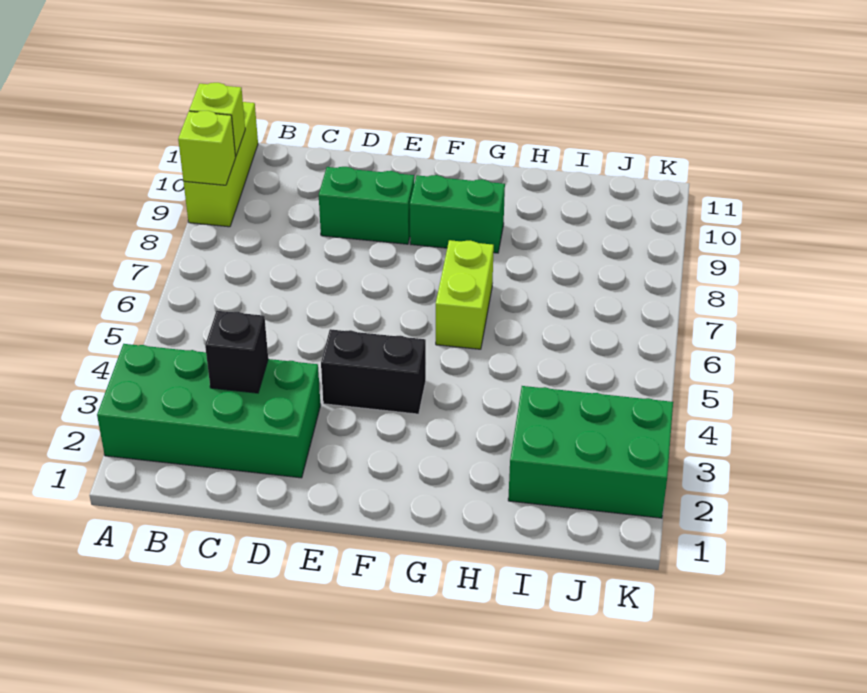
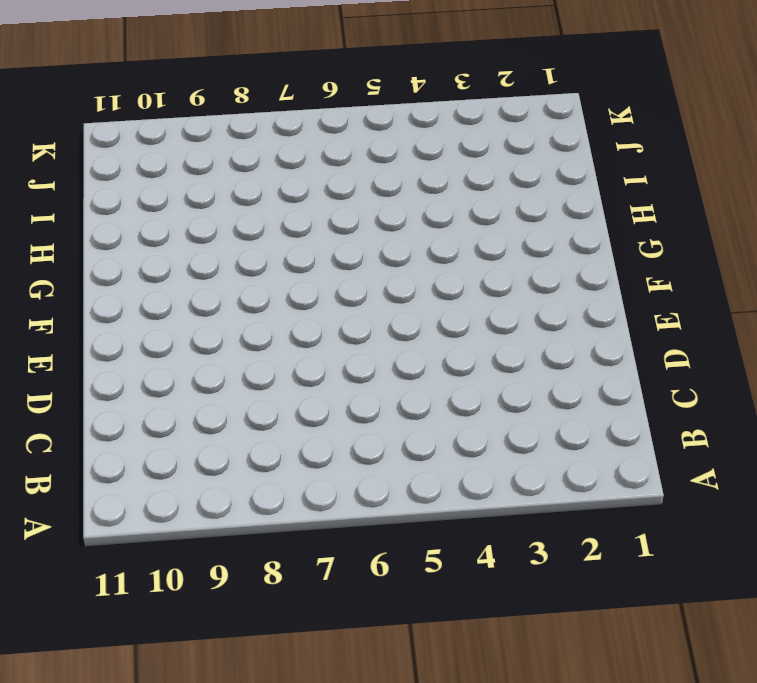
none -> green brick A2:D3 level 1
none -> lime brick A9:A11 level 1

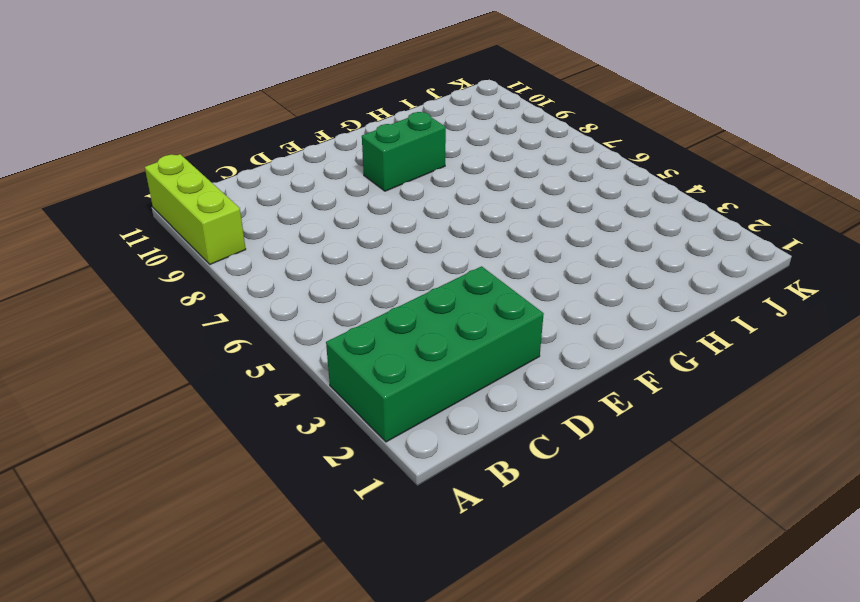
none -> green brick D9:E9 level 1
none -> black brick E4:F4 level 1

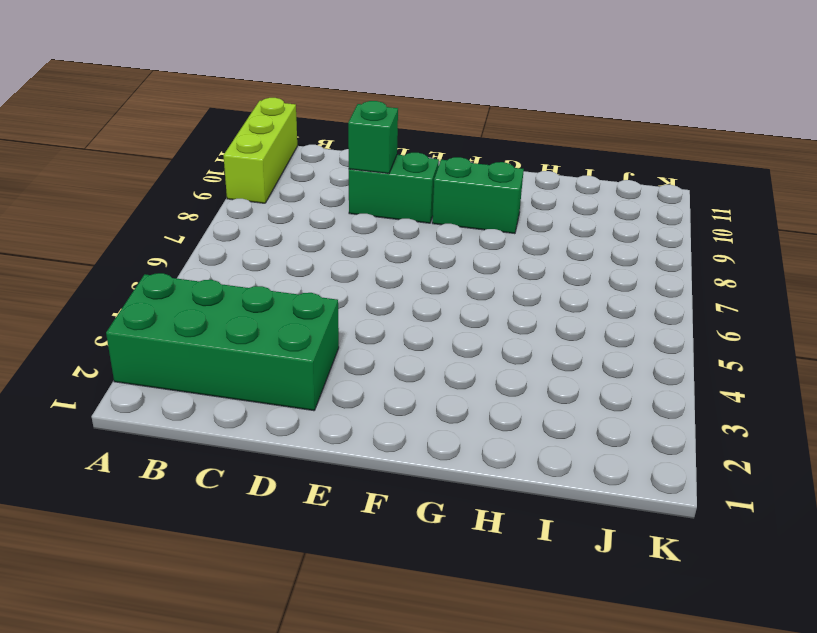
green brick D9 level 2 -> none
none -> black brick E4:F4 level 1
none -> lime brick G6:G7 level 1

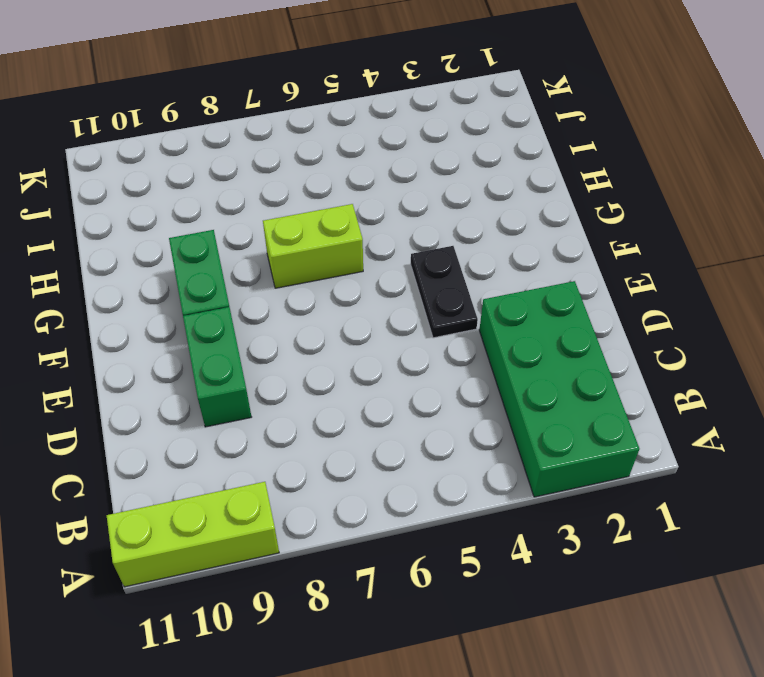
black plate E4:F4 level 1 -> black brick E4:F4 level 1
none -> green brick I2:K3 level 1
none -> lime brick A9 level 2

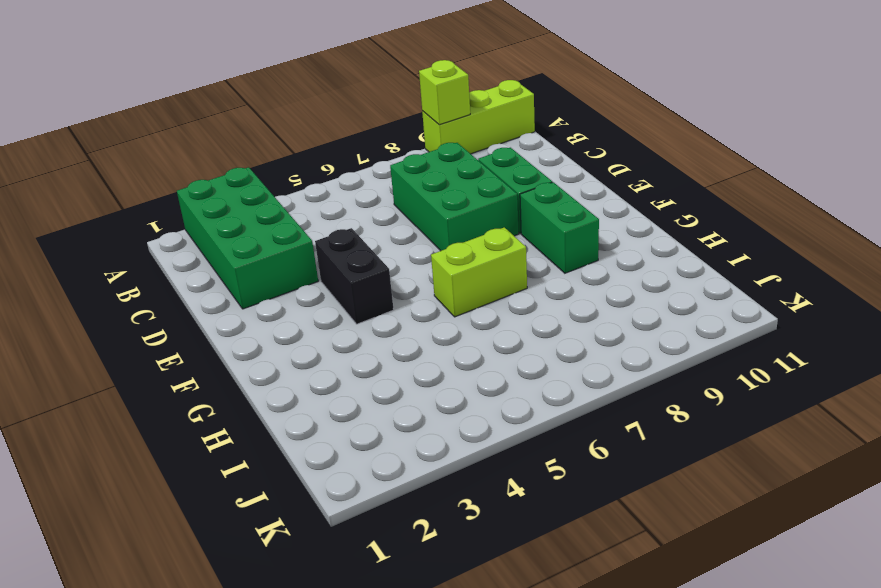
green brick C7:E8 level 1 -> green brick I2:K3 level 1
none -> lime brick A10 level 2
none -> black brick C3 level 2

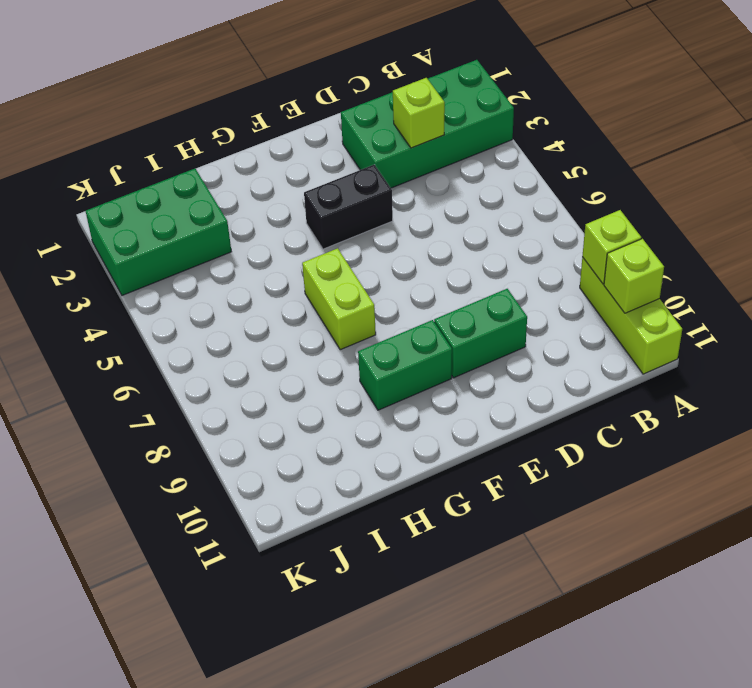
lime brick C3 level 2 -> black brick C3 level 2

